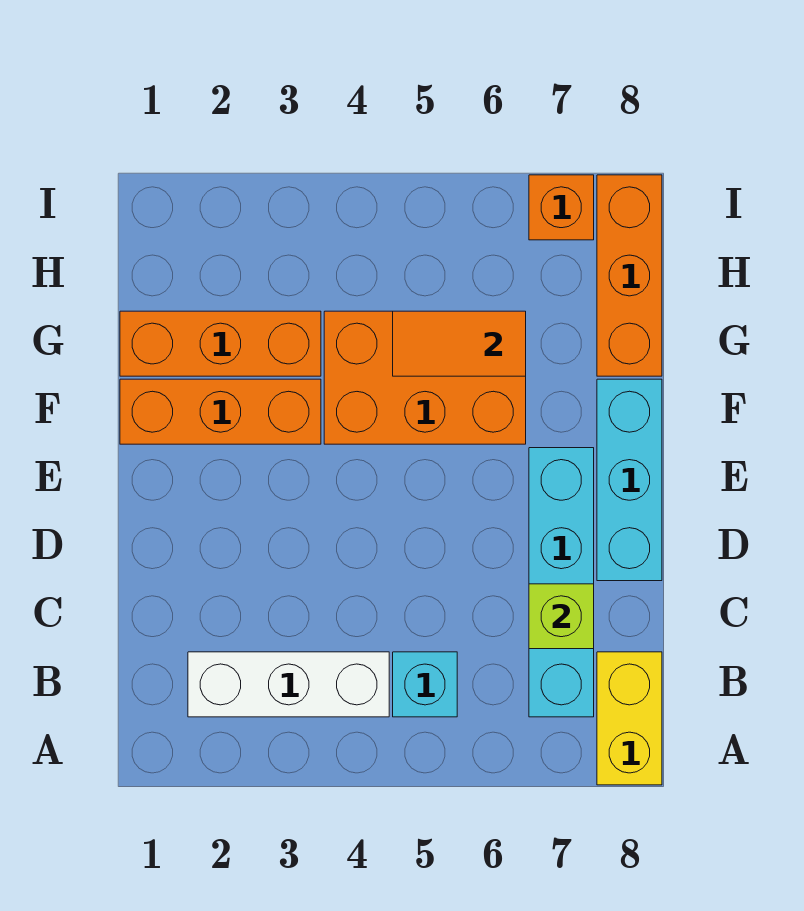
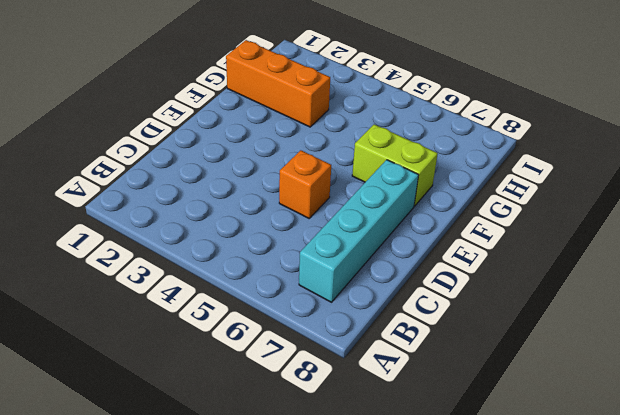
orange brick D5 level 1 -> orange brick I7 level 1
lime brick F6:F7 level 1 -> orange brick F4:G6 level 1
none -> yellow brick A8:B8 level 1
none -> white brick B2:B4 level 1
none -> cyan brick B5 level 1

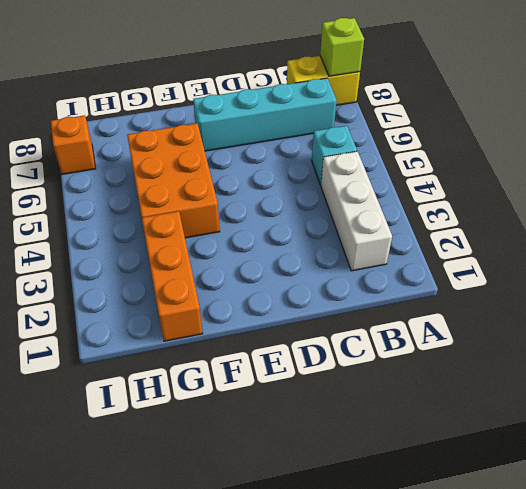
lime brick A8 level 2 -> lime brick C7 level 2
none -> cyan brick D8:F8 level 1
none -> orange brick F1:F3 level 1
none -> orange brick G8:I8 level 1

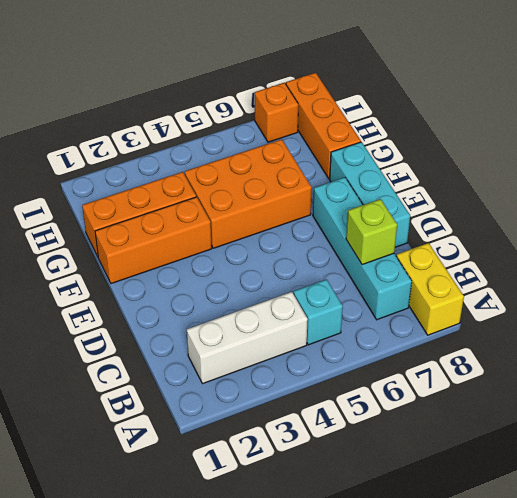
none -> orange tile G5:G6 level 2

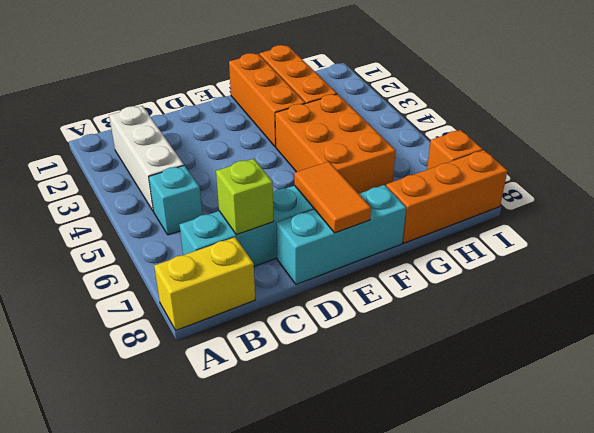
orange tile E7:E8 level 2 -> orange tile G5:G6 level 2

